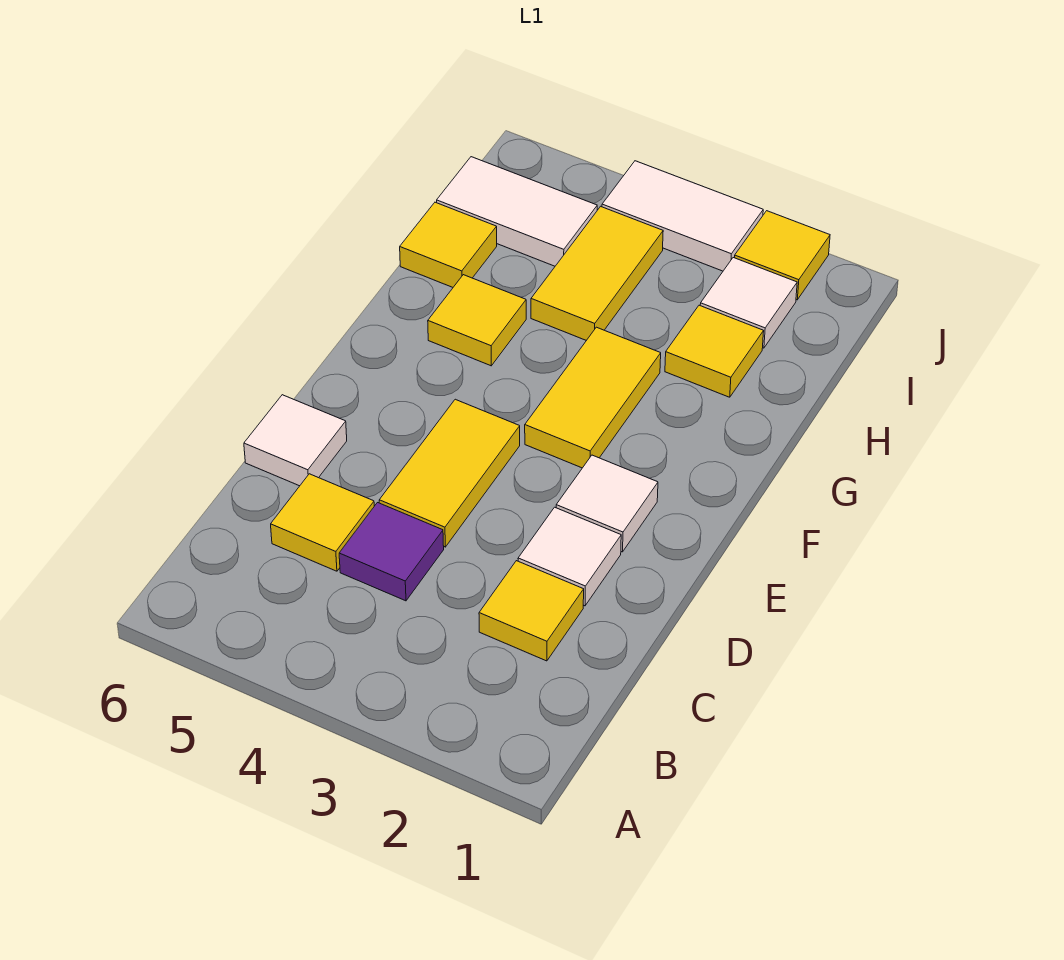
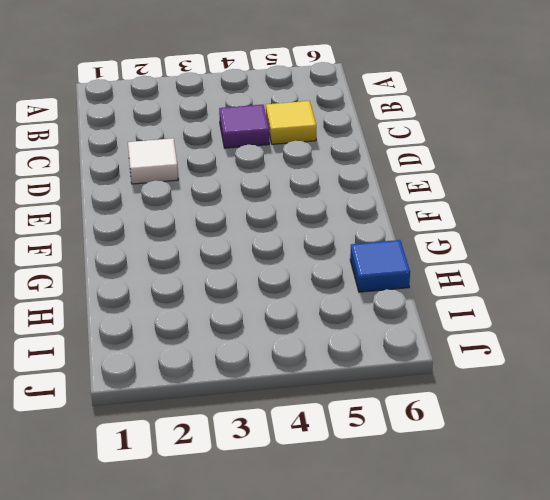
blue tile H6 level 1 -> yellow tile H6 level 1
none -> yellow tile C2 level 1
none -> yellow tile D4:E4 level 1
none -> white tile D6 level 1

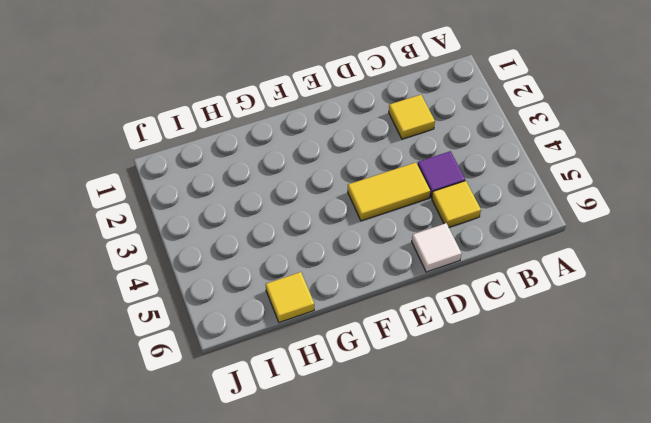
none -> white tile D2 level 1
none -> white tile E2 level 1
none -> yellow tile F3:G3 level 1

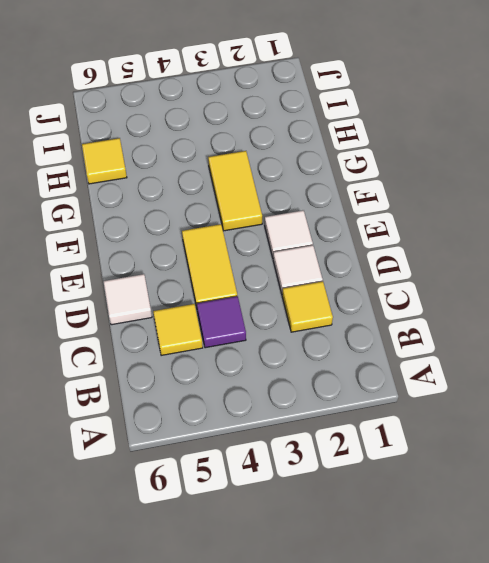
none -> yellow tile G5 level 1
none -> yellow tile H2 level 1
none -> yellow tile H4:I4 level 1

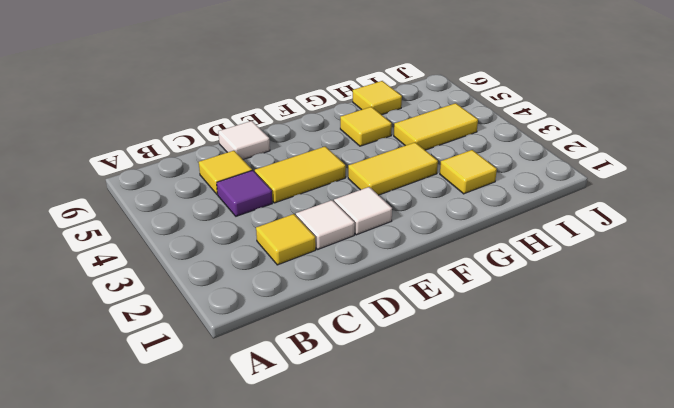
none -> white tile I2 level 1
none -> white tile I5:I6 level 1
none -> yellow tile J2 level 1

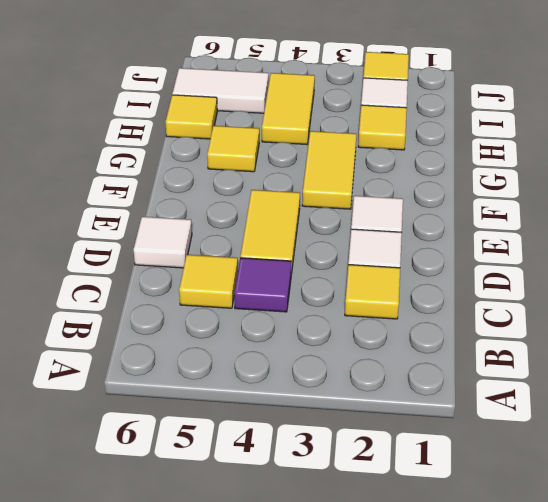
none -> white tile J3:J4 level 1

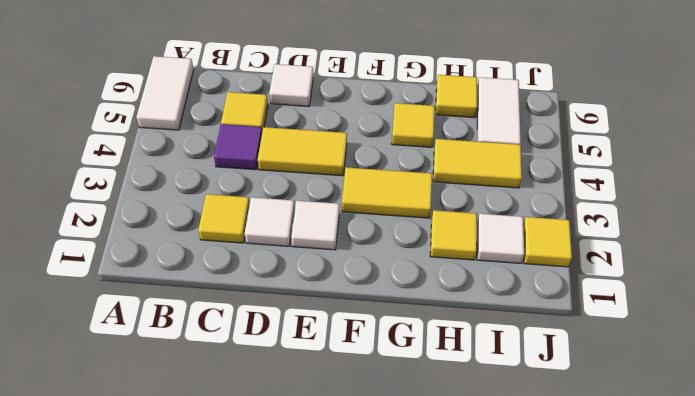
white tile A5:A6 level 1 -> white tile J3:J4 level 1

